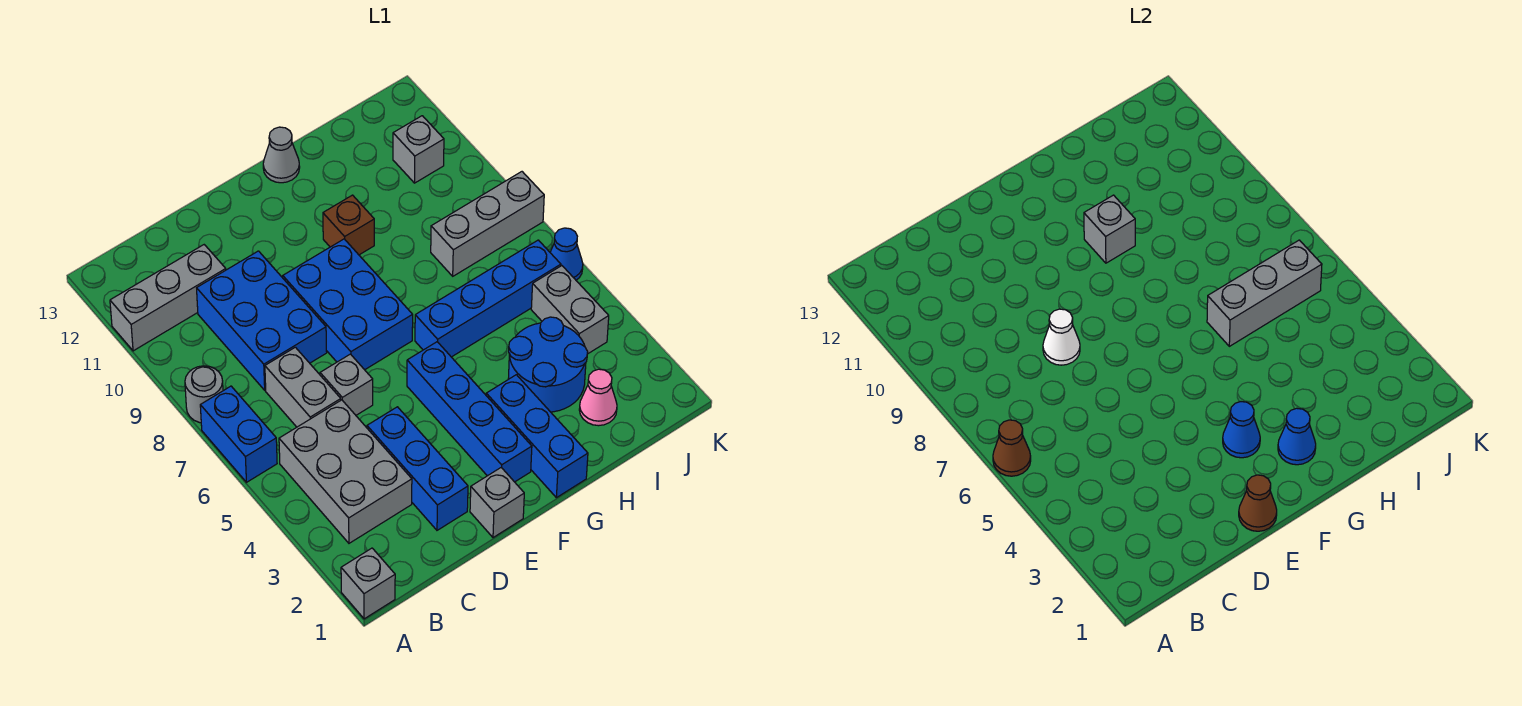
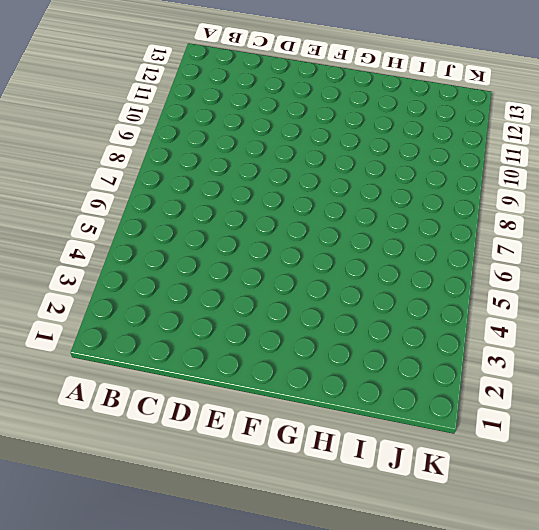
none -> grey brick A1 level 1
none -> blue brick A6:A7 level 1
none -> grey round brick A8 level 1

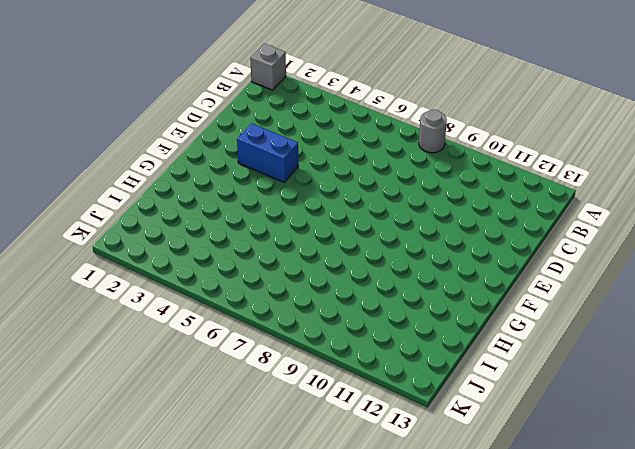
blue brick E3:E4 level 1 -> blue brick A6:A7 level 1
none -> grey brick A11:C11 level 1
none -> grey brick B3:C5 level 1
none -> grey brick C6:C7 level 1

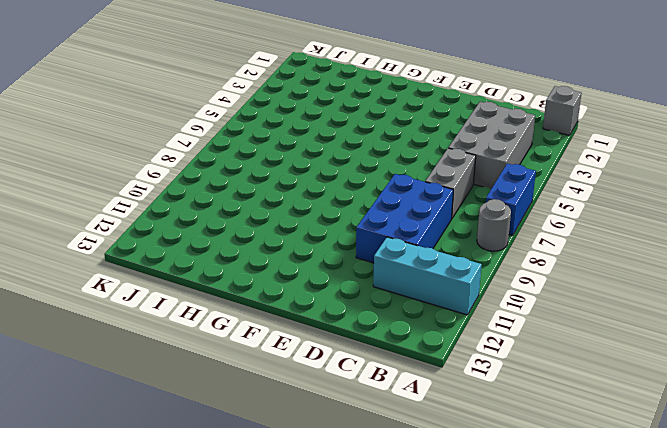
cyan brick A11:C11 level 1 -> grey brick A11:C11 level 1
none -> blue brick D2:D4 level 1
none -> grey brick D6 level 1
none -> grey brick E1 level 1

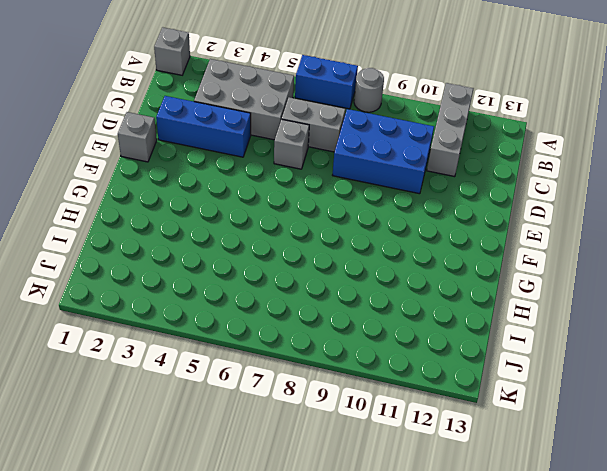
none -> blue brick E7:F9 level 1
none -> blue brick F2:F5 level 1
none -> blue brick G1:G3 level 1

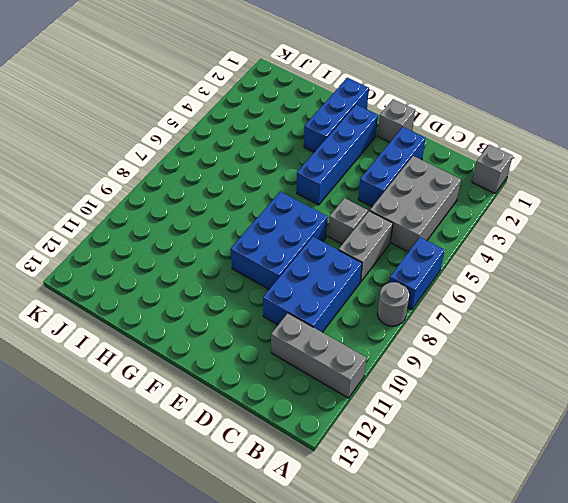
none -> blue brick G6:J6 level 1
none -> brown brick G10 level 1
none -> grey cone G13 level 1

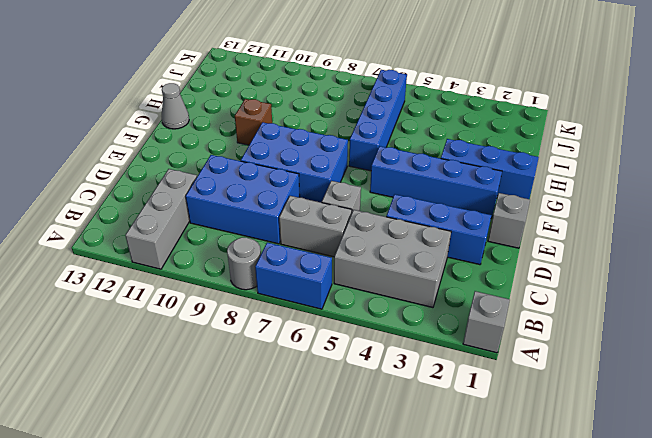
none -> blue round brick H3:I4 level 1
none -> pink cone I2 level 1
none -> grey brick I8:K8 level 1

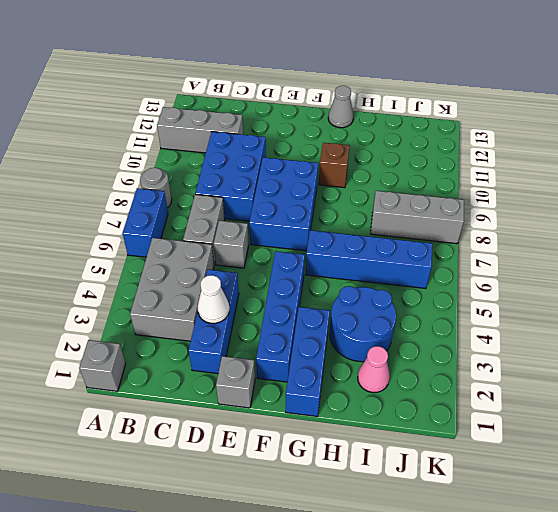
white cone D3 level 2 -> white cone D8 level 2
none -> grey brick J4:J5 level 1
none -> grey brick J11 level 1
none -> blue cone K6 level 1

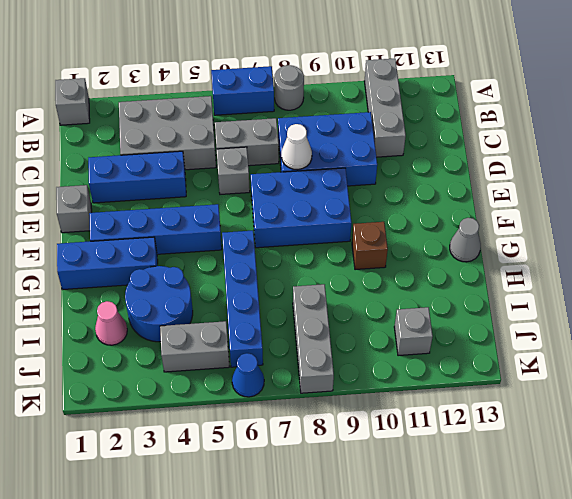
none -> brown cone A6 level 2
none -> brown cone E1 level 2
none -> blue cone F3 level 2

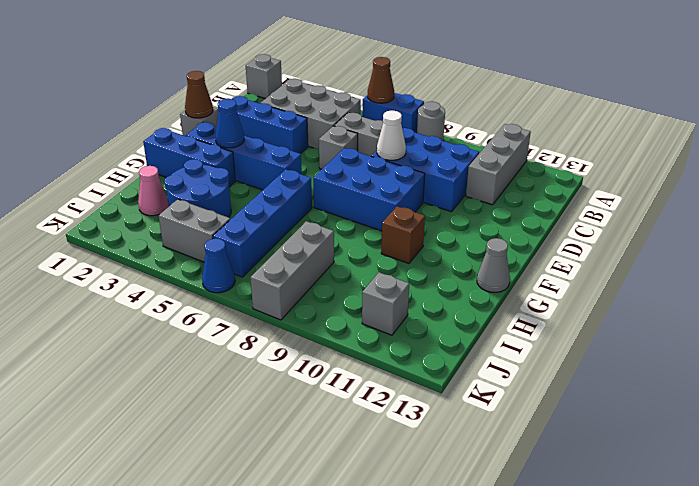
none -> blue cone G2 level 2
none -> grey brick G10 level 2
none -> grey brick H6:J6 level 2

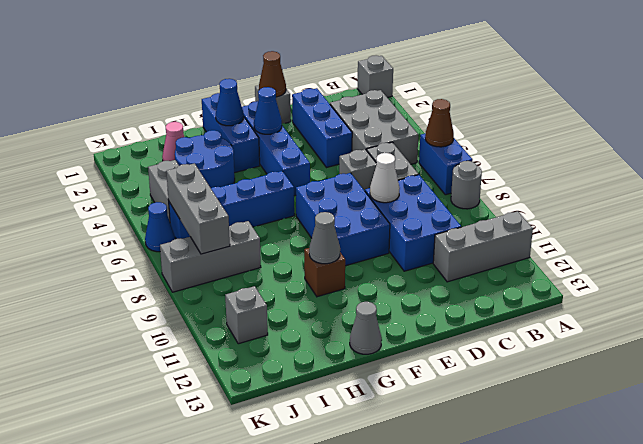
grey cone G10 level 2 -> grey brick G10 level 2
grey brick J6:J8 level 2 -> grey brick H6:J6 level 2

